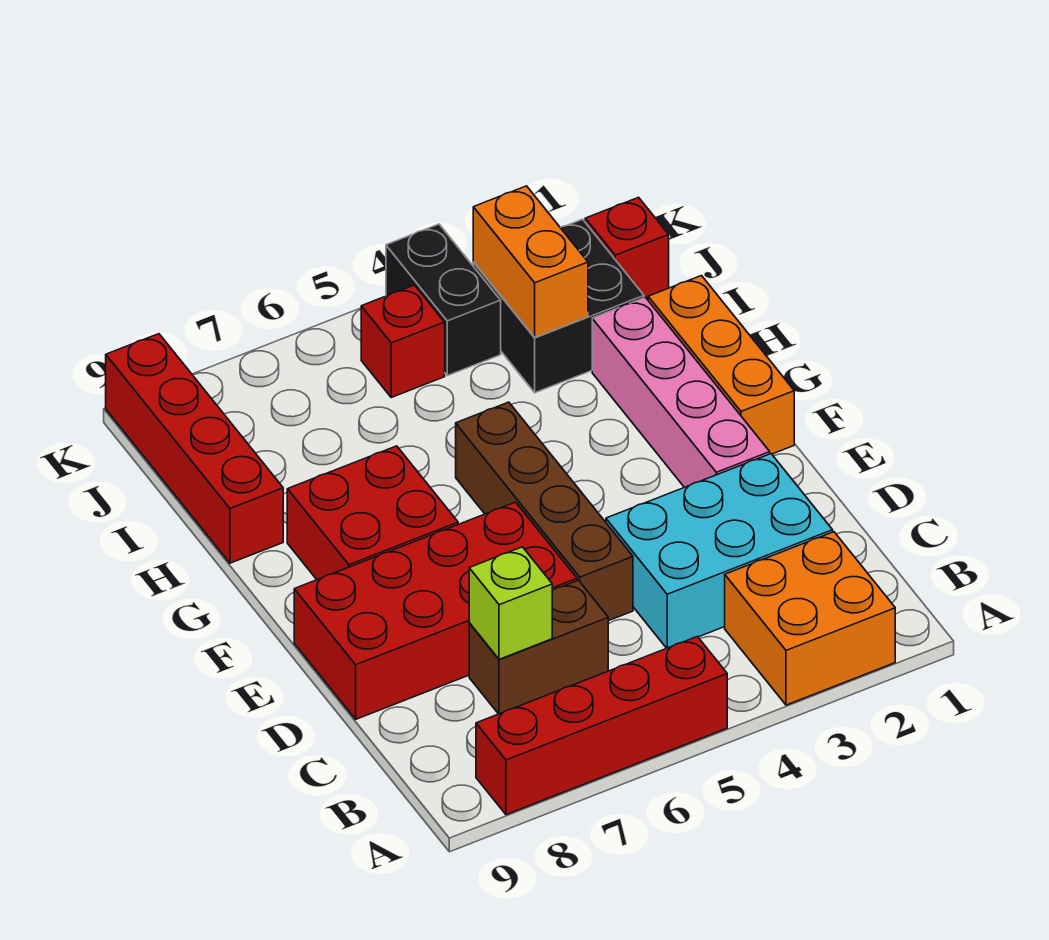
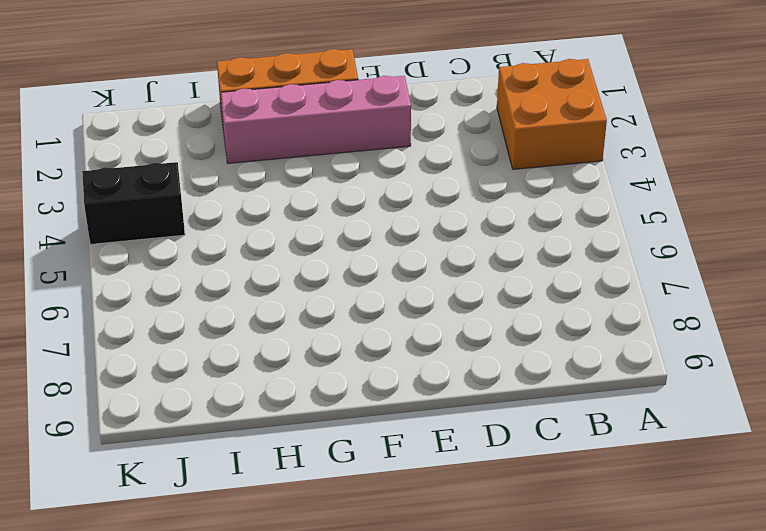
none -> red brick A5:A8 level 1
none -> cyan brick C2:D4 level 1
none -> brown brick C6:C7 level 1

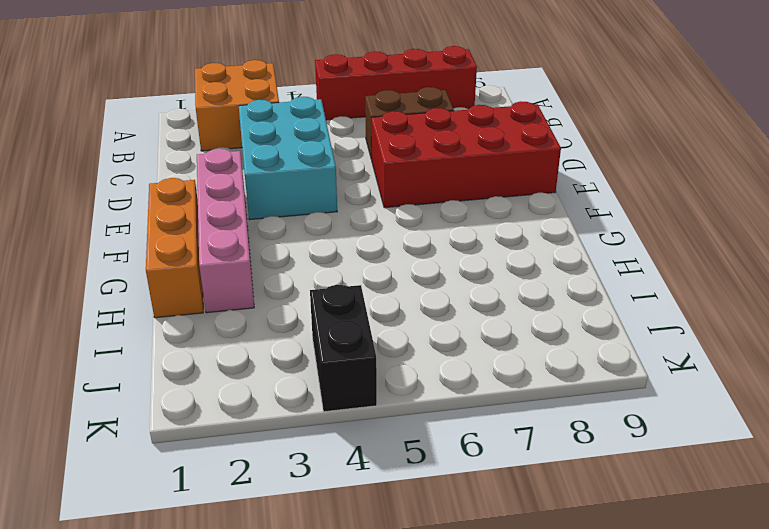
cyan brick C3:E4 level 1 -> cyan brick C2:D4 level 1
none -> brown brick D5:G5 level 1
none -> red brick F7:G8 level 1
none -> red brick H9:K9 level 1

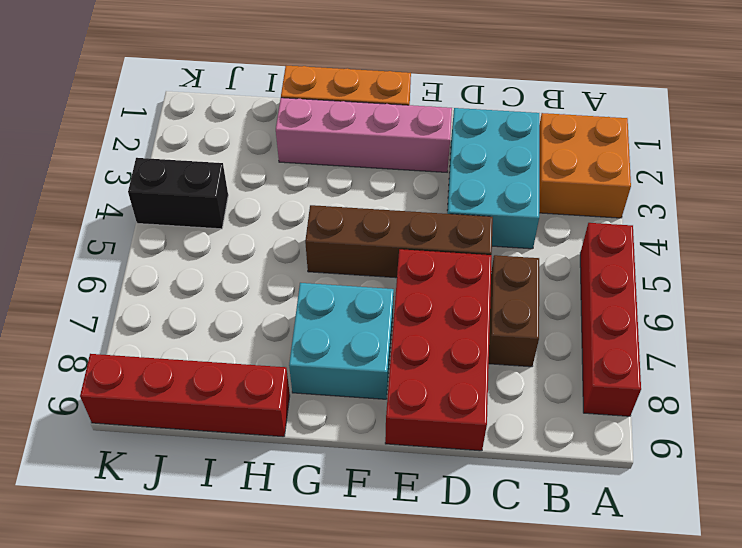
cyan brick F7:G8 level 1 -> red brick F7:G8 level 1
none -> black brick I2:J3 level 1
none -> red brick J1 level 1
none -> red brick J5 level 1

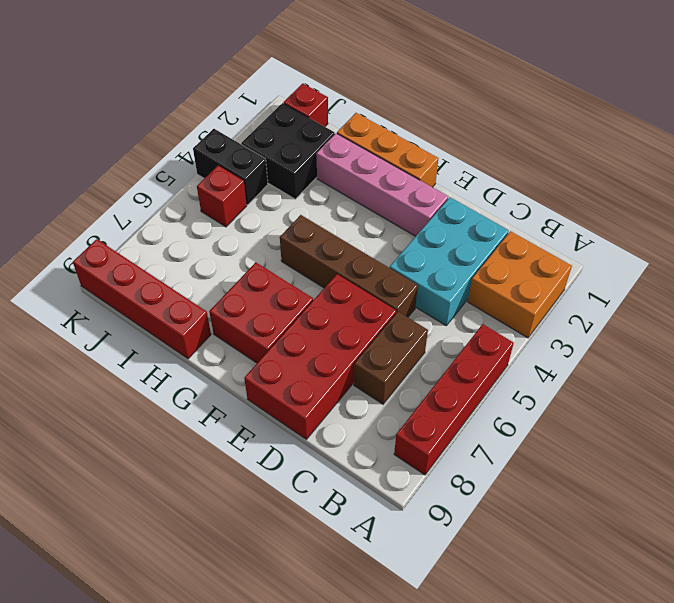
none -> lime brick C7 level 2
none -> orange brick I3:J3 level 2

